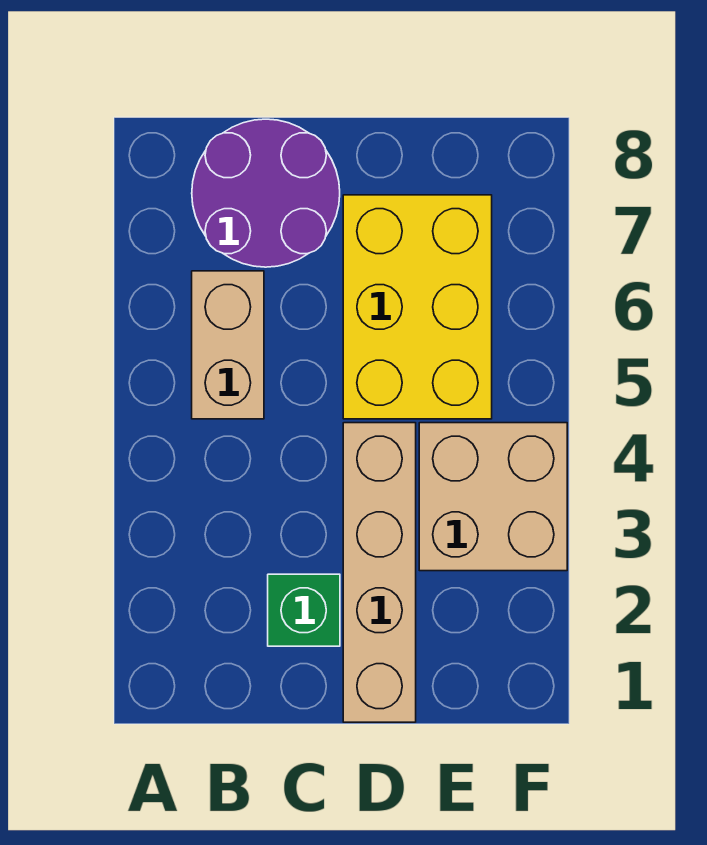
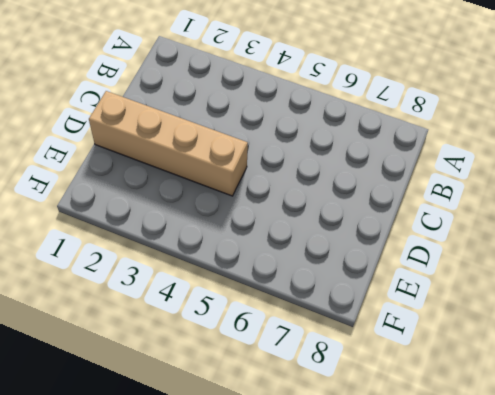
none -> tan brick B5:B6 level 1
none -> purple round brick B7:C8 level 1

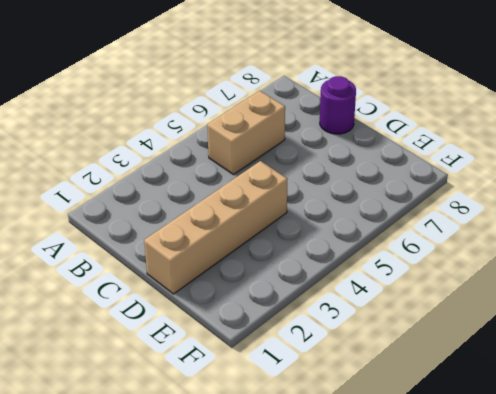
purple round brick C8 level 1 -> purple round brick B7:C8 level 1
none -> green brick C2 level 1
none -> yellow brick D5:E7 level 1

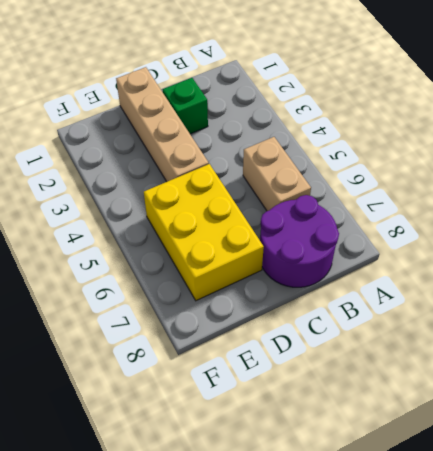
none -> tan brick E3:F4 level 1

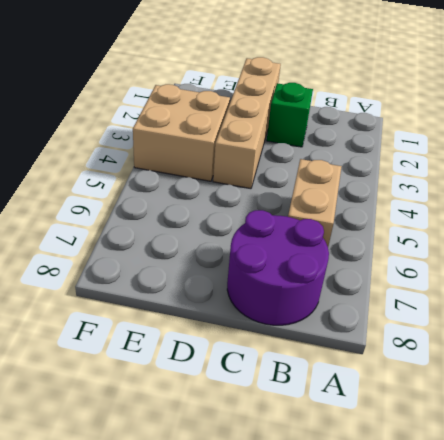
none -> yellow brick D5:E7 level 1

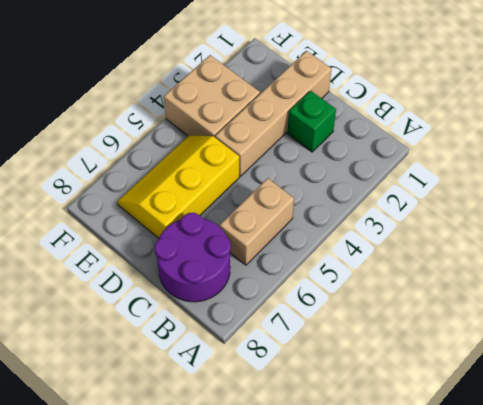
yellow slope D5:E7 level 1 top D -> yellow brick D5:E7 level 1

